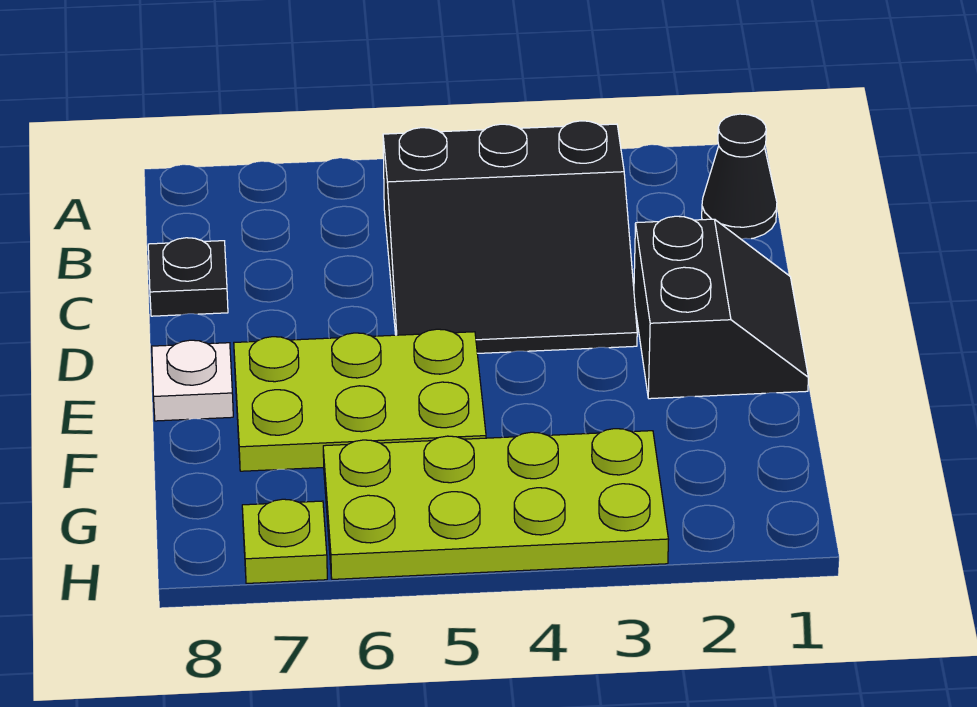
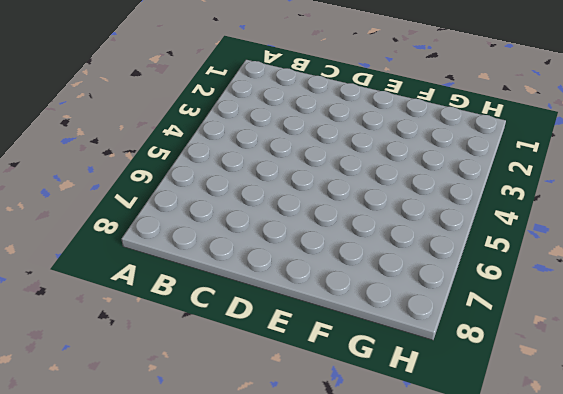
none -> black cone B1 level 1
none -> black slope B3:D5 level 1 top B

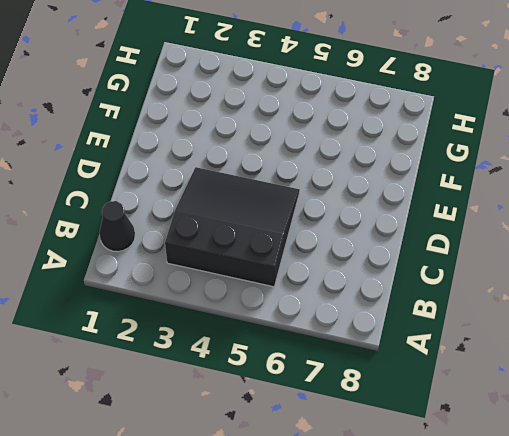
none -> black plate C8 level 1
none -> black slope D1:E2 level 1 top 2

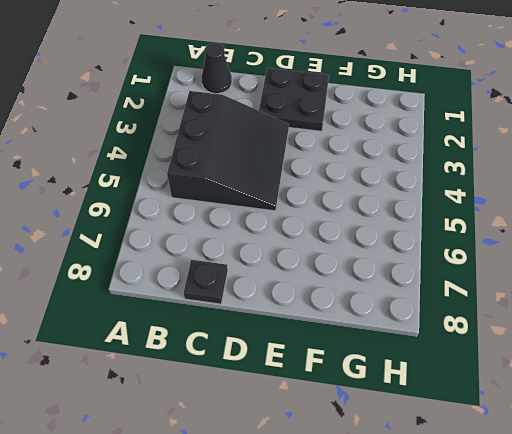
black plate D1:E2 level 1 -> black slope D1:E2 level 1 top 2
none -> lime plate E5:F7 level 1
none -> white plate E8 level 1

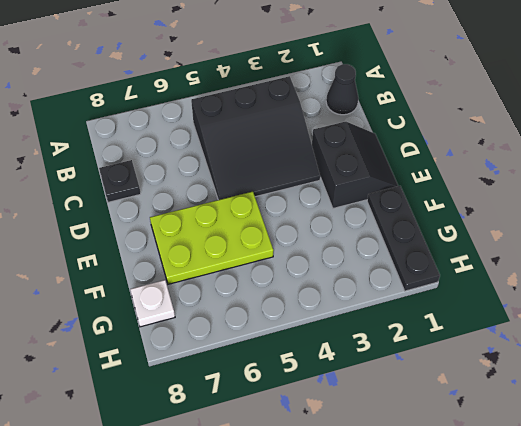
black plate F1:H1 level 1 -> none
white plate G8 level 1 -> white plate E8 level 1
none -> lime plate G3:H6 level 1
none -> lime plate H7 level 1

